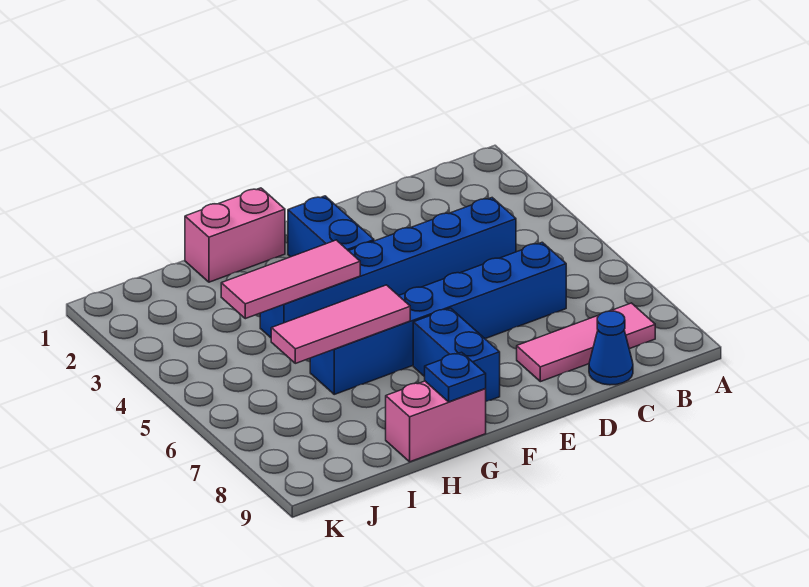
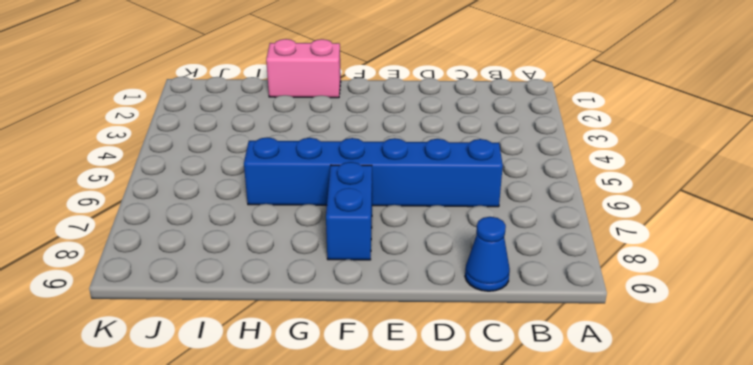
none -> pink tile B8:D8 level 1
none -> blue brick C4:H4 level 1

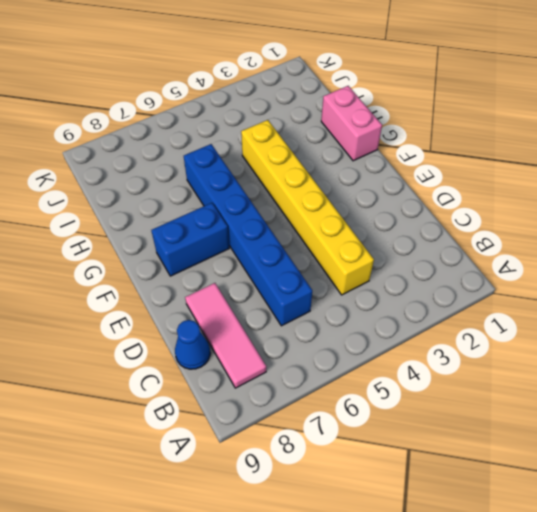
yellow brick C4:H4 level 1 -> blue brick C4:H4 level 1
none -> blue brick F2:F3 level 1
none -> pink brick G9:H9 level 1

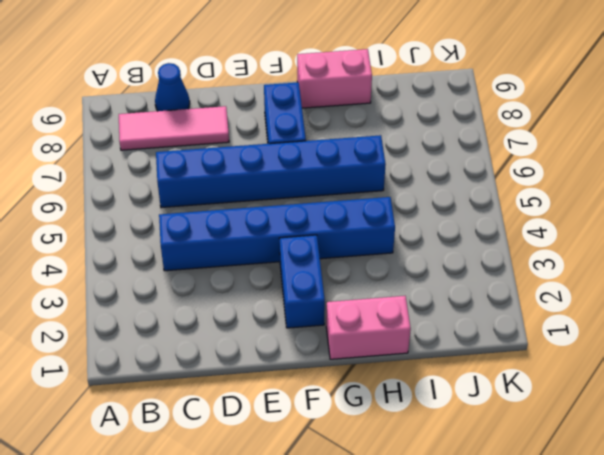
none -> pink tile G4:I4 level 2
none -> pink tile G6:I6 level 2

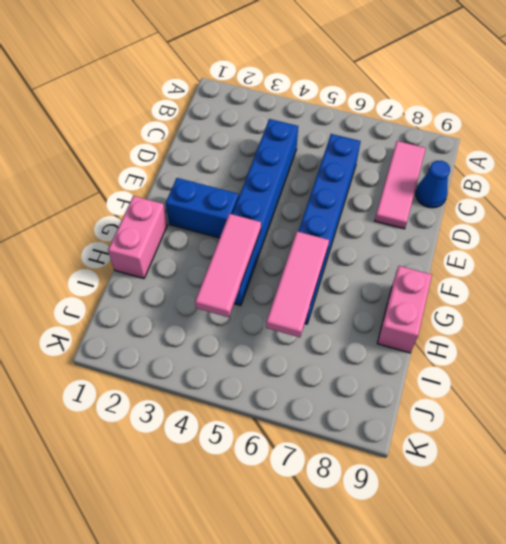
none -> blue brick F7:F8 level 1
none -> blue plate G9 level 2

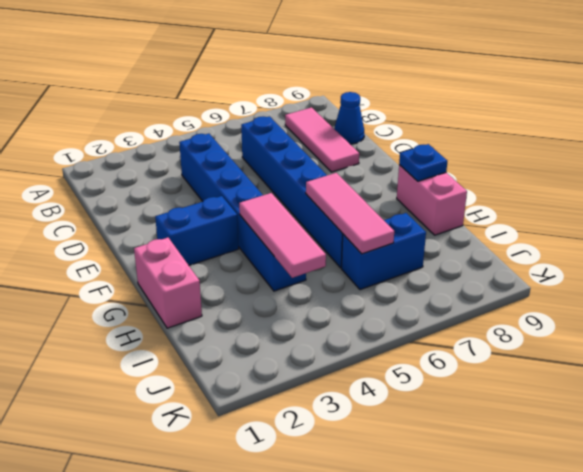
blue brick I6:I7 level 1 -> blue brick F7:F8 level 1

